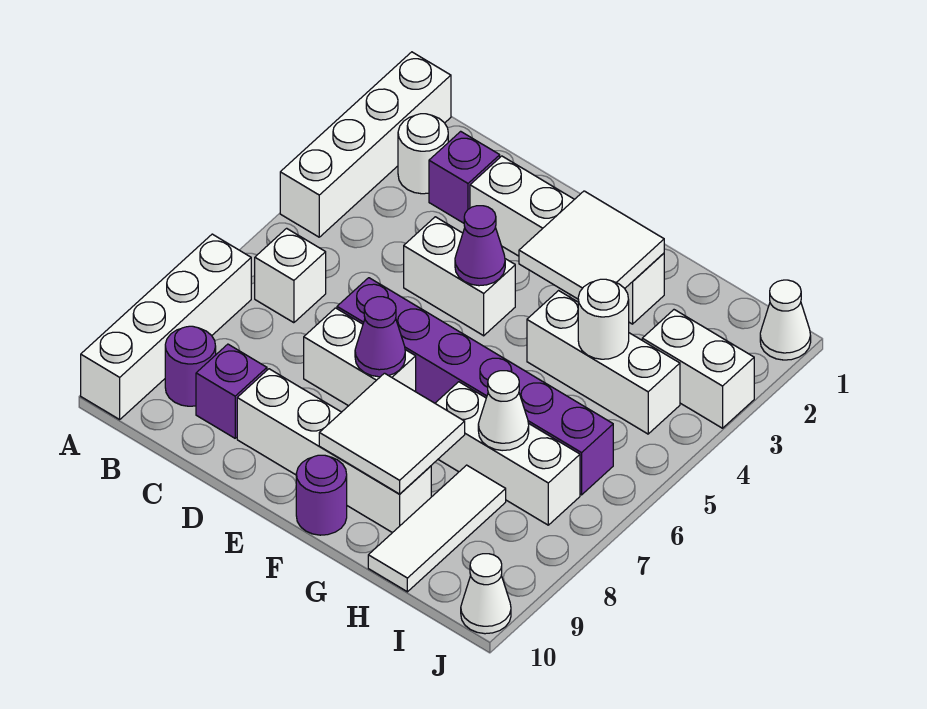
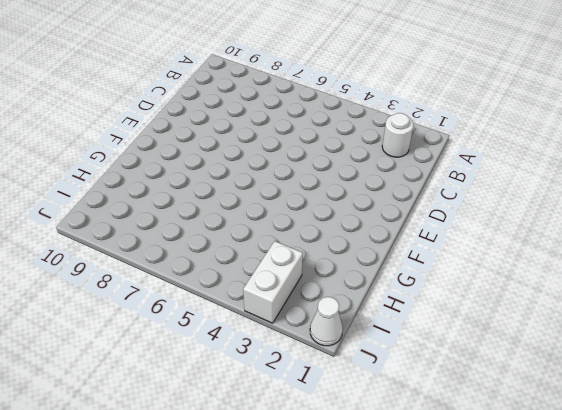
none -> white brick A1:A4 level 1
none -> white brick A7:A10 level 1
none -> white brick B6 level 1

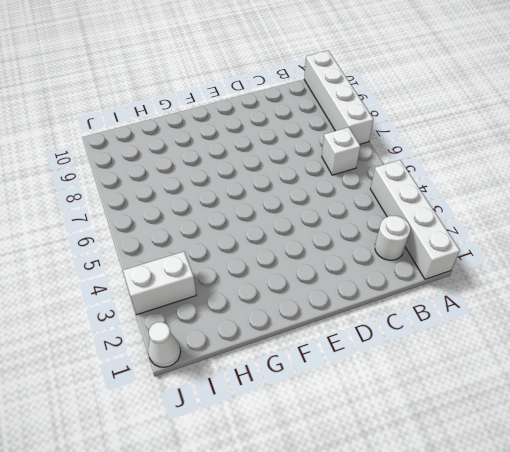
none -> purple round brick B9 level 1
none -> purple brick C2 level 1
none -> purple brick C9 level 1

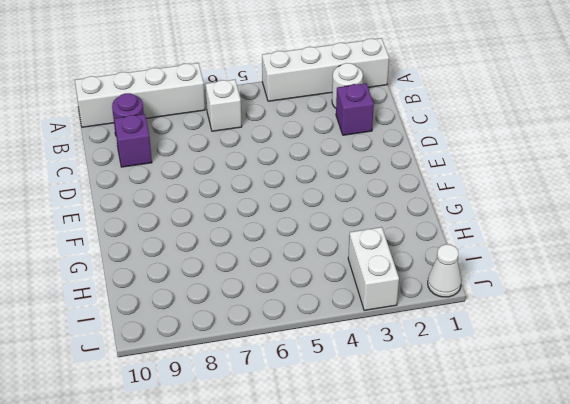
none -> white brick D2:G2 level 1
none -> white brick D4:E4 level 1
none -> purple brick D6:I6 level 1

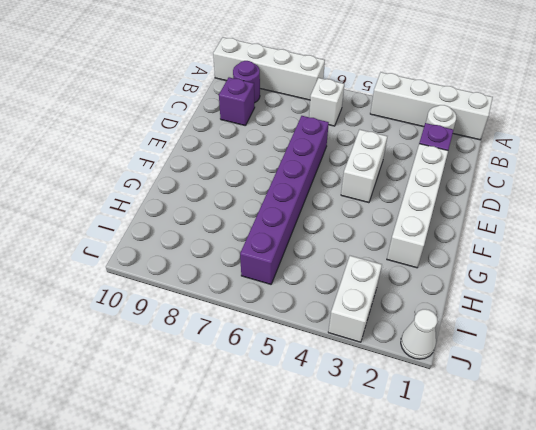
none -> white brick D7:E7 level 1
none -> white brick D9:G9 level 1
none -> purple round brick F10 level 1

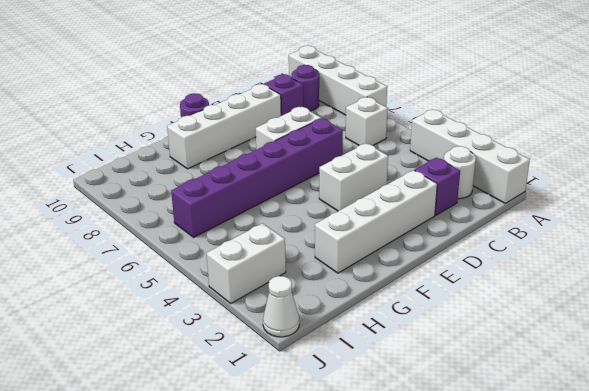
none -> white brick G4:I4 level 1
none -> white brick G7:I7 level 1
none -> white tile H8:H10 level 1

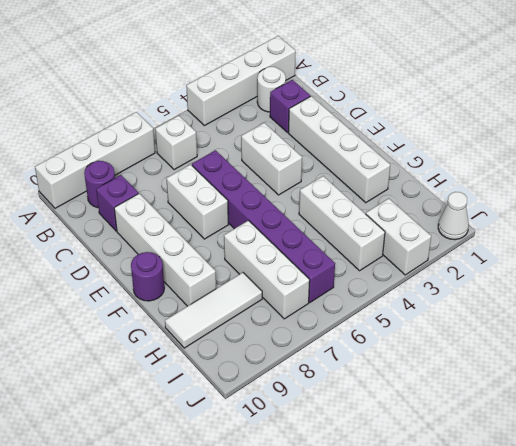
none -> white cone J10 level 1
none -> purple cone E4 level 2
none -> purple cone E7 level 2

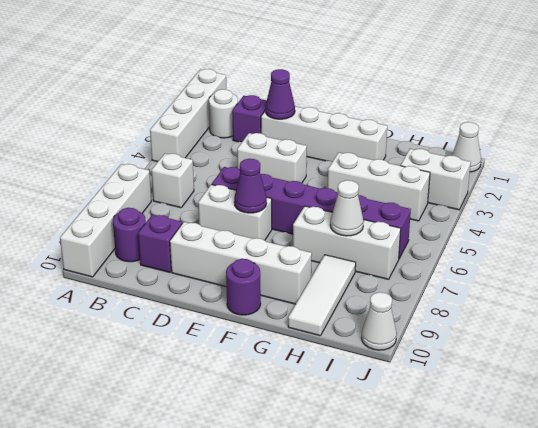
purple cone D2 level 2 -> purple cone E4 level 2
none -> white tile F2:G3 level 2
none -> white tile F8:G9 level 2
none -> white round brick H4 level 2

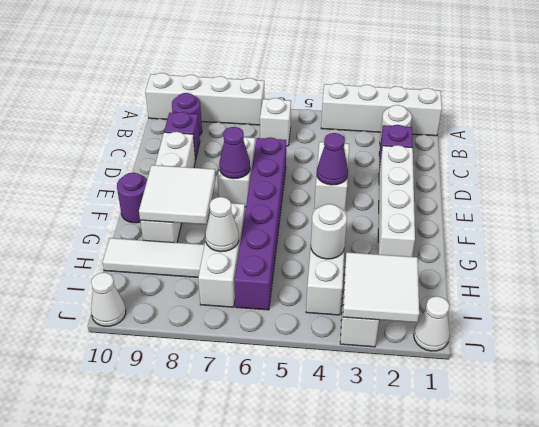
white tile I2:J3 level 2 -> white tile F2:G3 level 2

